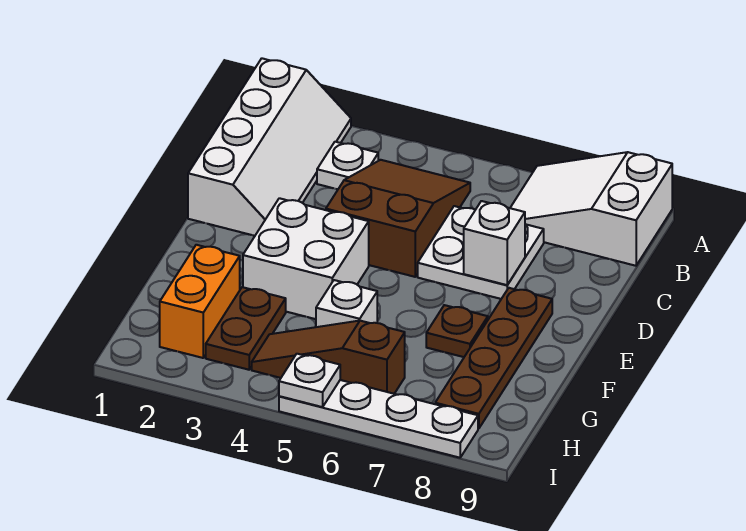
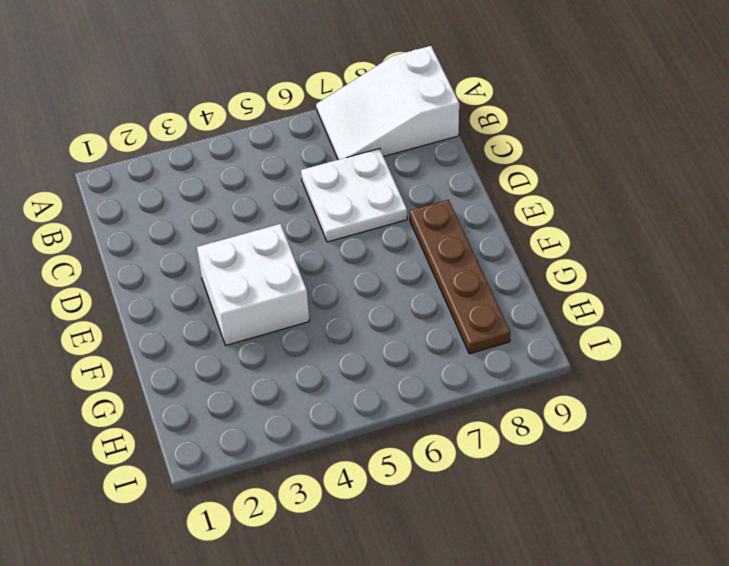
none -> white slope A1:D2 level 1 top 1
none -> white plate B3 level 1
none -> brown slope B4:D5 level 1 top D

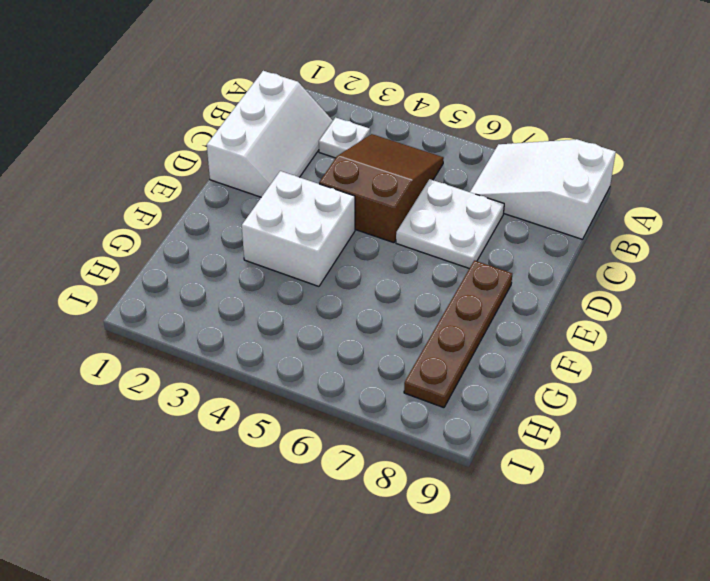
white slope B1:D2 level 1 top 1 -> white slope A1:D2 level 1 top 1
none -> brown plate F7 level 1
none -> orange brick G2:H2 level 1
none -> brown plate G3:H3 level 1

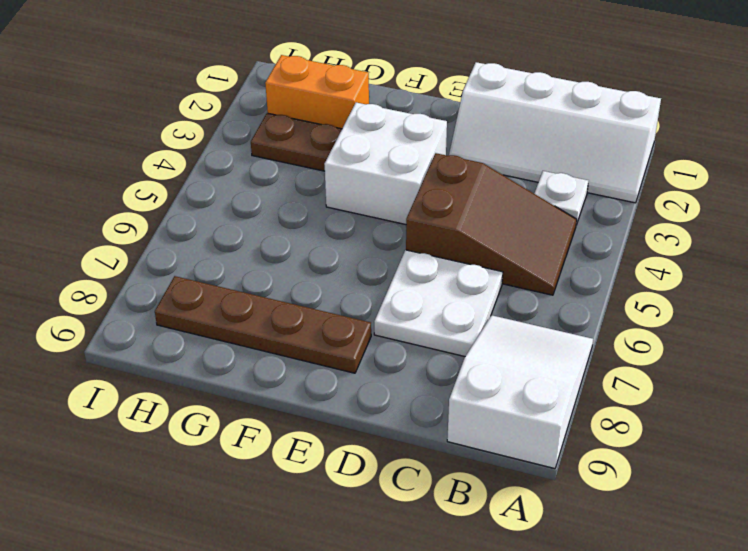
none -> brown plate F7 level 1
none -> white brick G5 level 1
none -> brown slope H4:H6 level 1 top 6

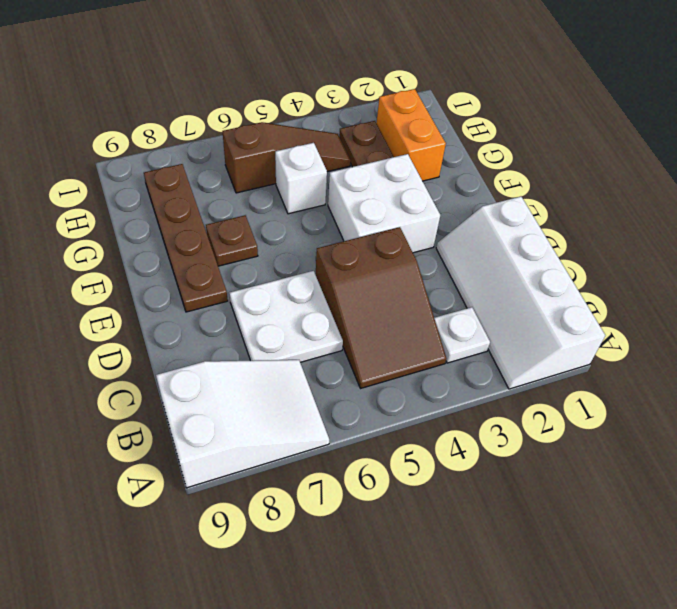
none -> white plate I5:I8 level 1
none -> white brick D7 level 2
none -> white plate I5 level 2

